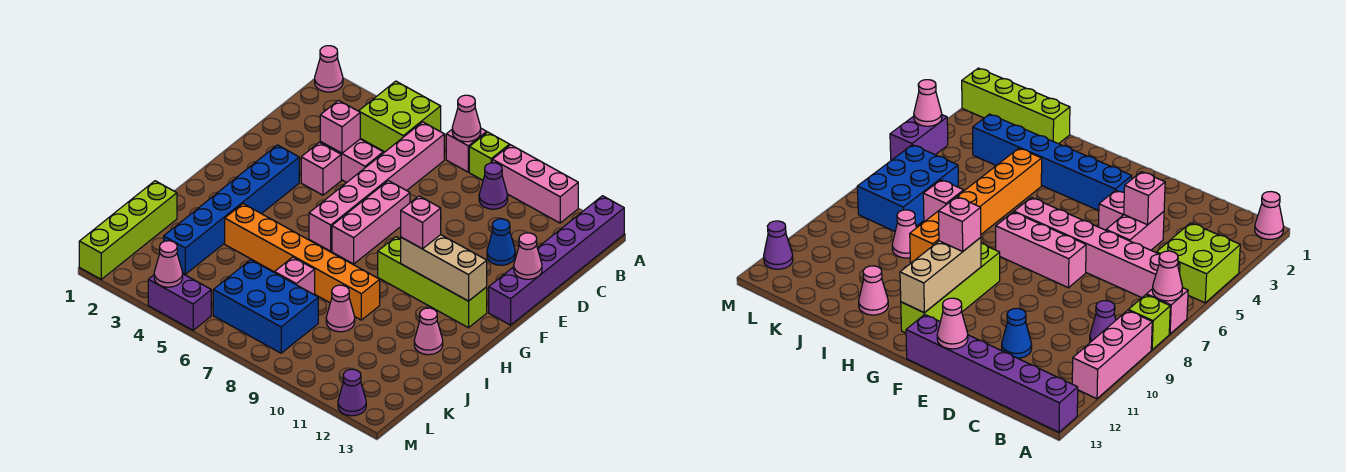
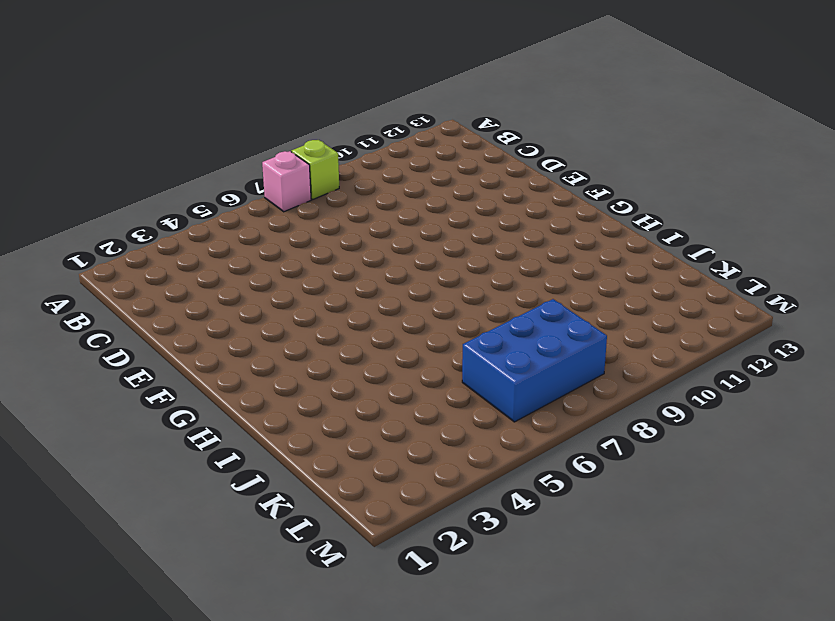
none -> pink cone A1 level 1
none -> lime brick A4:B5 level 1
none -> pink brick A9:A11 level 1

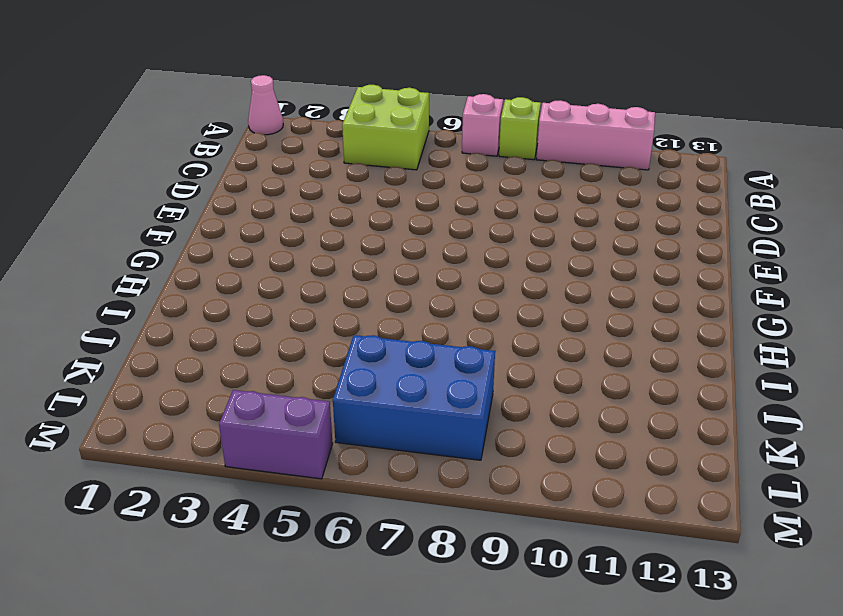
none -> purple brick A13:F13 level 1
none -> pink brick B6:G6 level 1
none -> purple cone B9 level 1

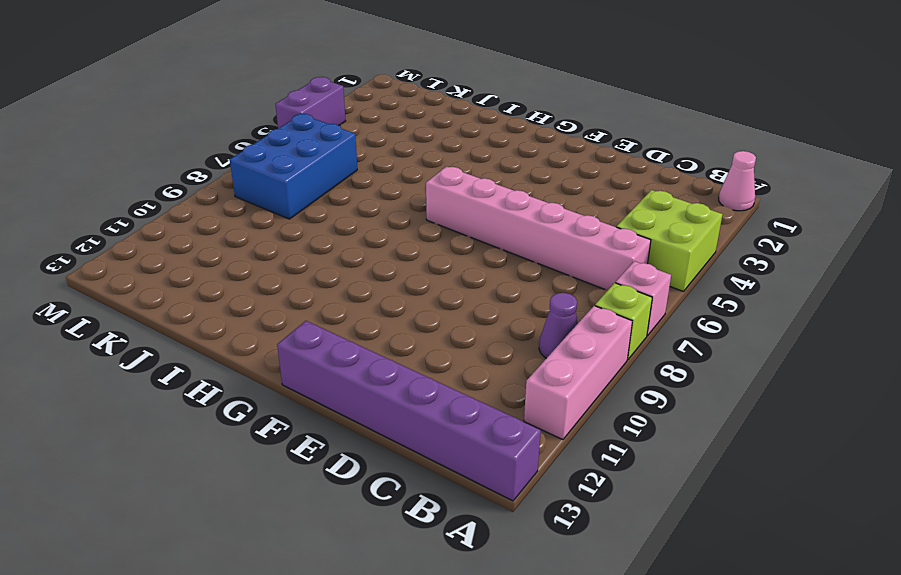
none -> pink brick D4:D5 level 1
none -> blue cone D11 level 1
none -> pink brick E4 level 1

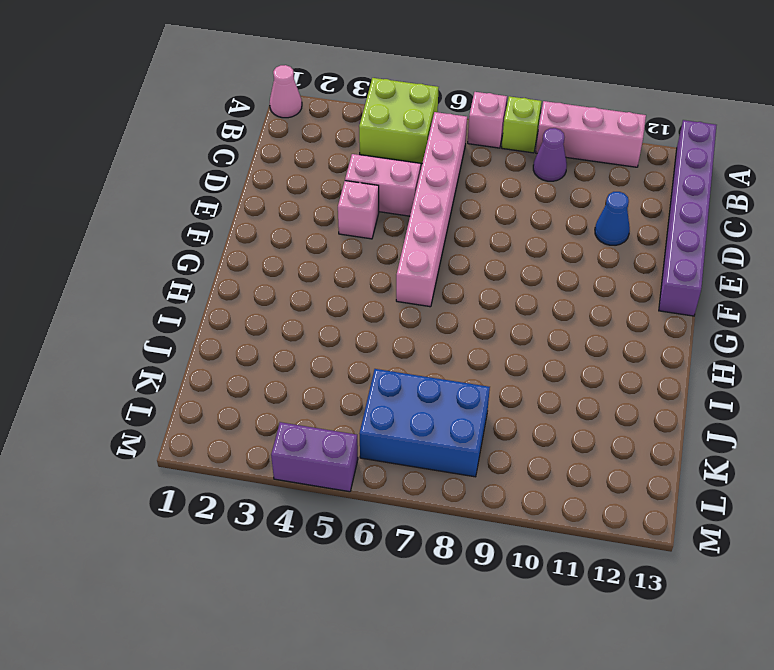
none -> pink brick E7:G7 level 1
none -> blue brick F3:K3 level 1
none -> lime brick G9:G12 level 1

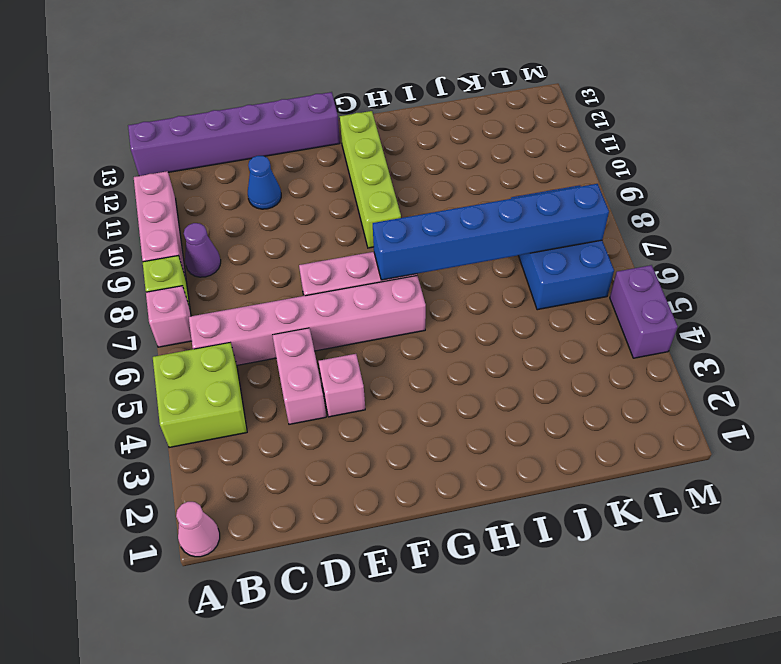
blue brick G7:L7 level 2 -> blue brick F3:K3 level 1
none -> orange brick I4:I9 level 1
none -> pink cone I12 level 1
none -> lime brick J1:M1 level 1

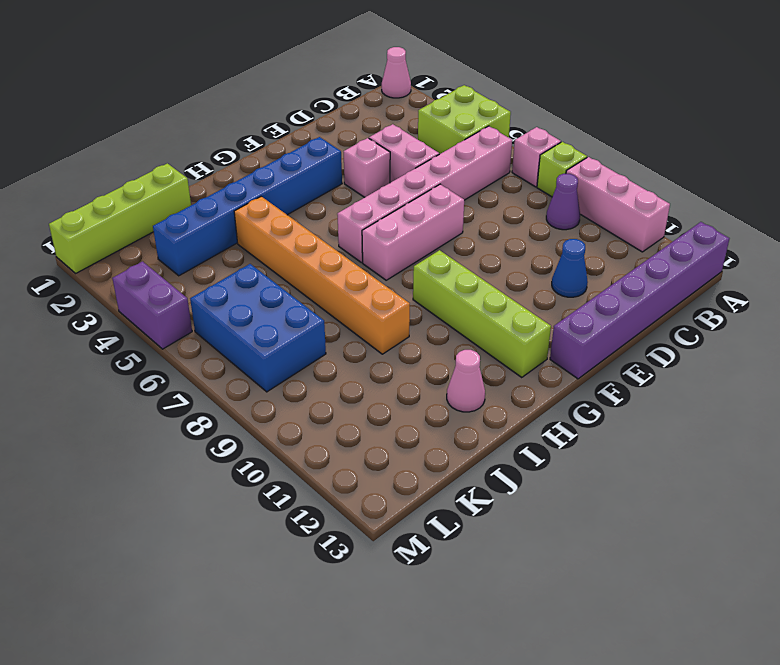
none -> pink brick J7 level 1
none -> pink cone J9 level 1
none -> purple cone M12 level 1

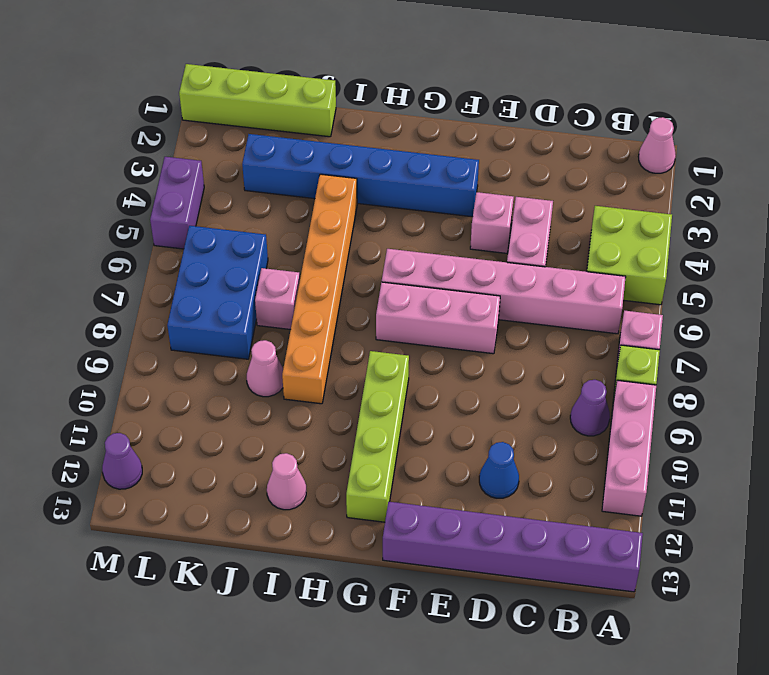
none -> pink cone A7 level 2
none -> pink brick D4 level 2
none -> pink cone E13 level 2

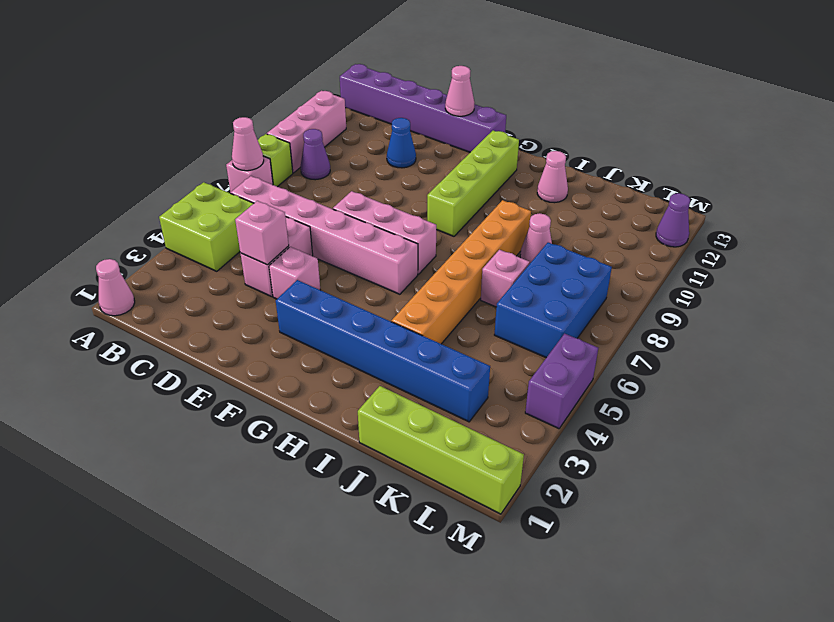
none -> tan brick G10:G12 level 2
none -> pink cone M4 level 2
none -> pink brick G10 level 3

